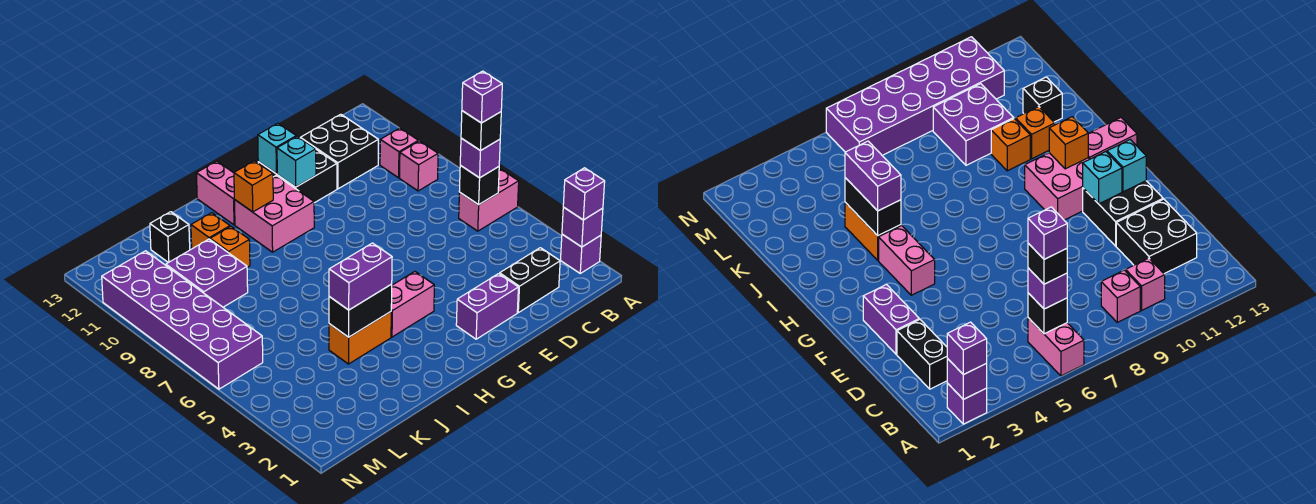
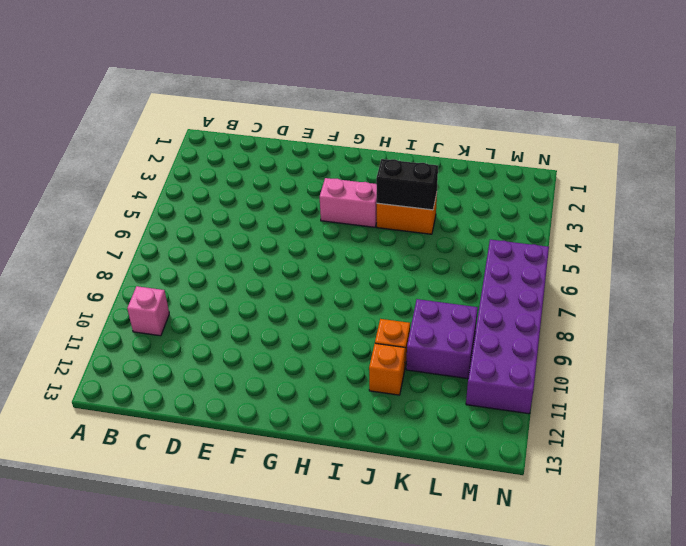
none -> purple brick A2 level 1
none -> pink brick A6:B6 level 1
none -> pink brick B9 level 1

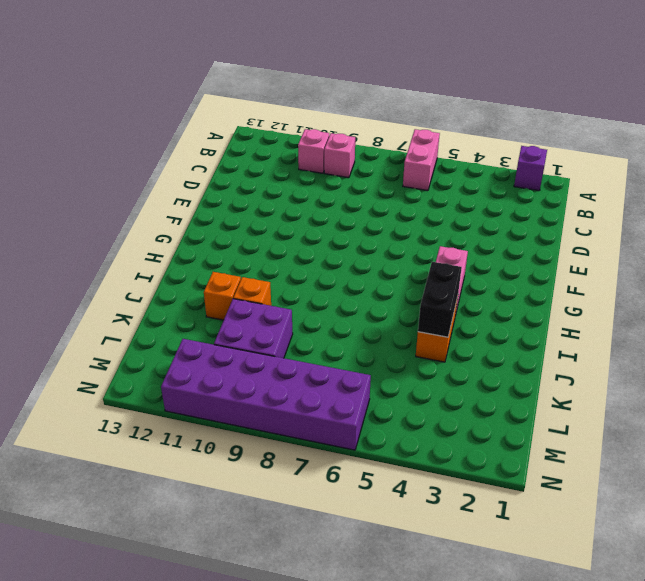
none -> black brick C2:D2 level 1
none -> black brick C11:D12 level 1
none -> purple brick E2:F2 level 1

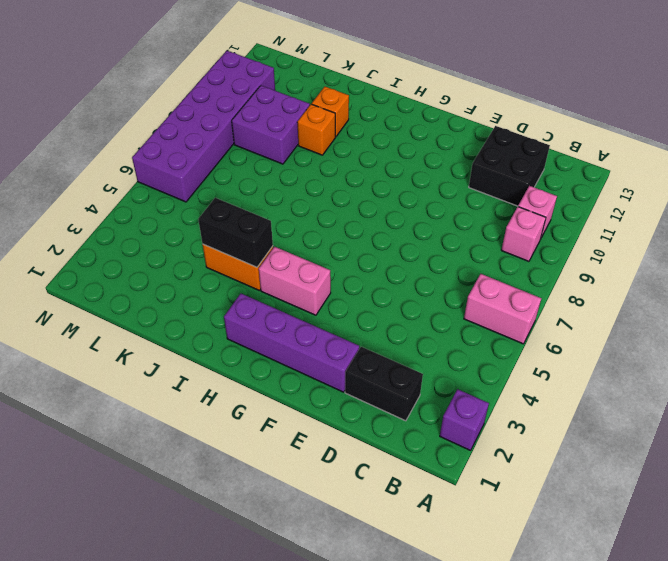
purple brick E2:H2 level 1 -> purple brick E2:F2 level 1
none -> black brick E11:F12 level 1
none -> pink brick G10:H11 level 1
none -> pink brick H12:H13 level 1

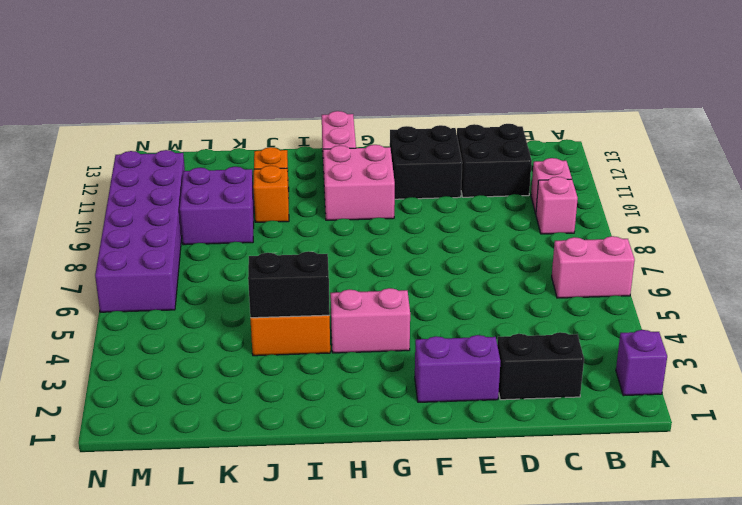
none -> black brick K12 level 1
none -> purple brick A2 level 2
none -> black brick B6 level 2

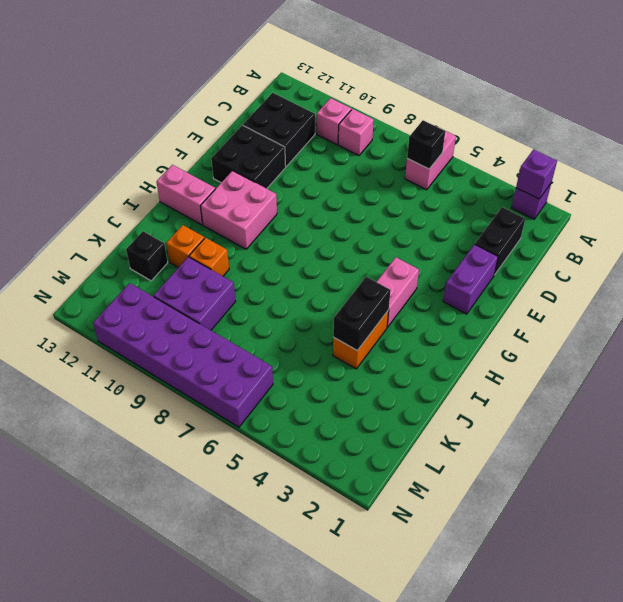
none -> cyan brick F11 level 2
none -> cyan brick F12 level 2
none -> orange brick H11 level 2

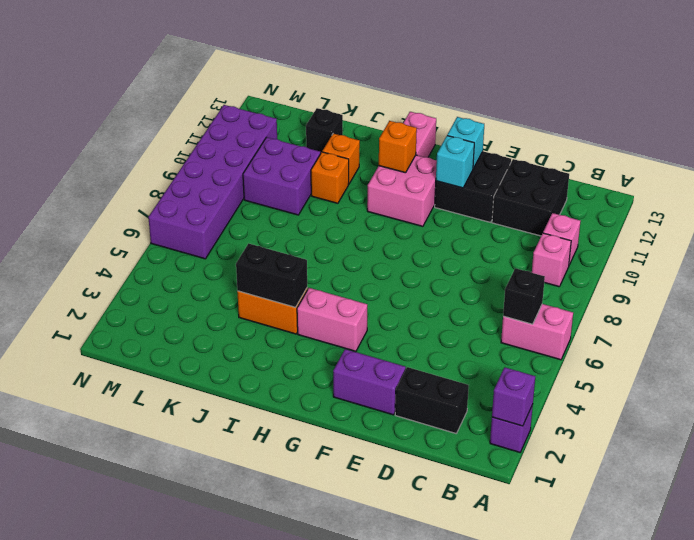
none -> purple brick A2 level 3
none -> purple brick B6 level 3
none -> purple brick I4:J4 level 3

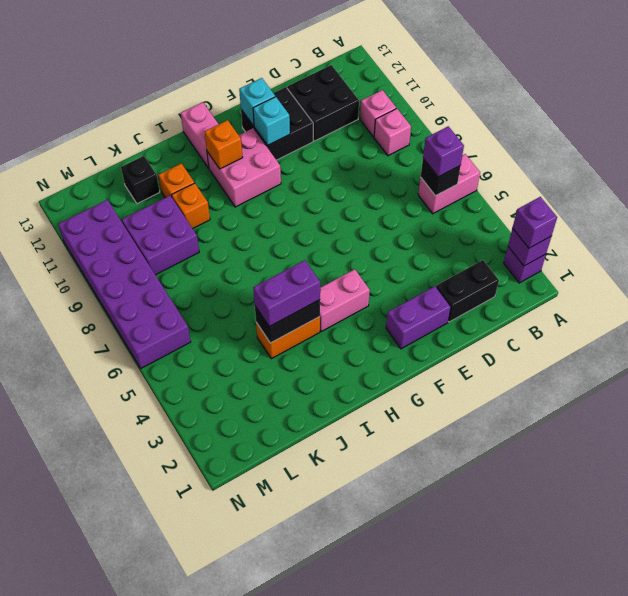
none -> black brick B6 level 4
none -> purple brick B6 level 5

